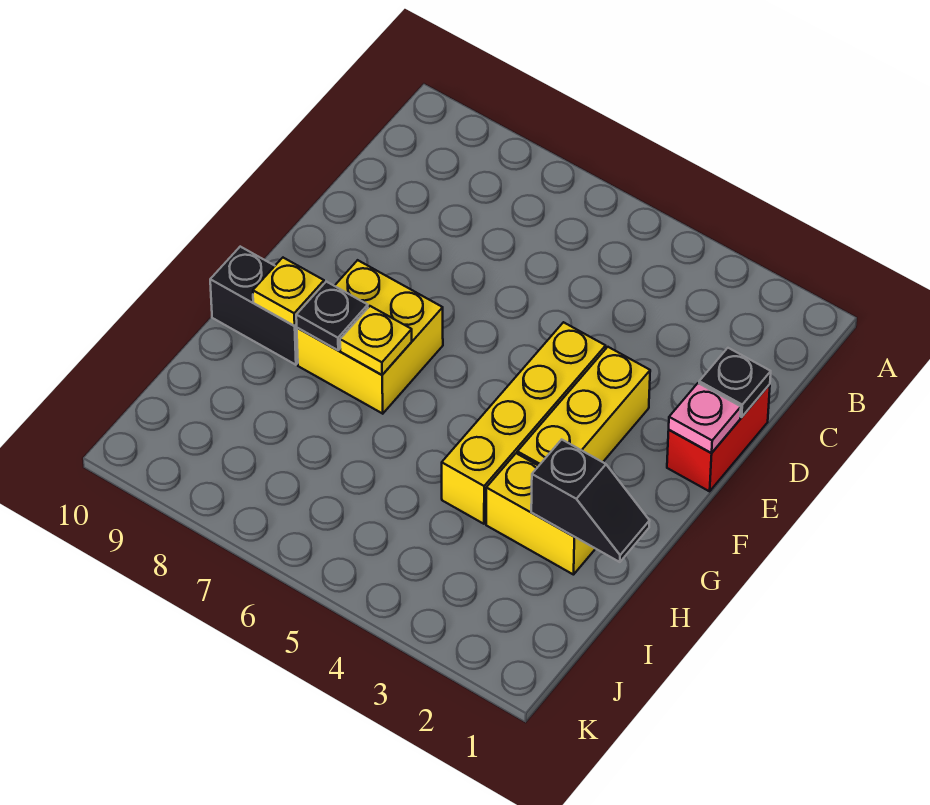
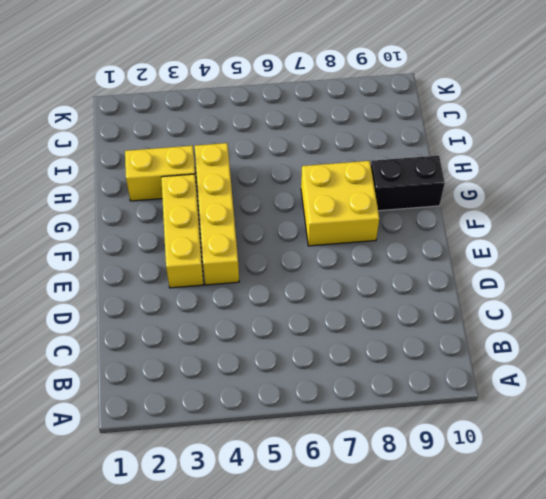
none -> red brick D1:E1 level 1
none -> black plate D1 level 2
none -> pink plate E1 level 2

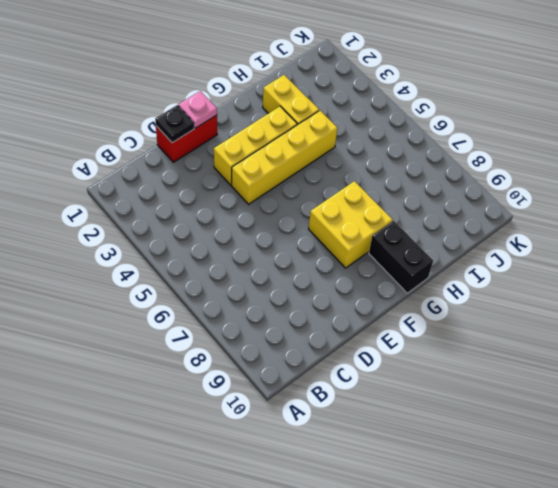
none -> yellow plate G7 level 2
none -> black plate G8 level 2
none -> yellow plate G9 level 2

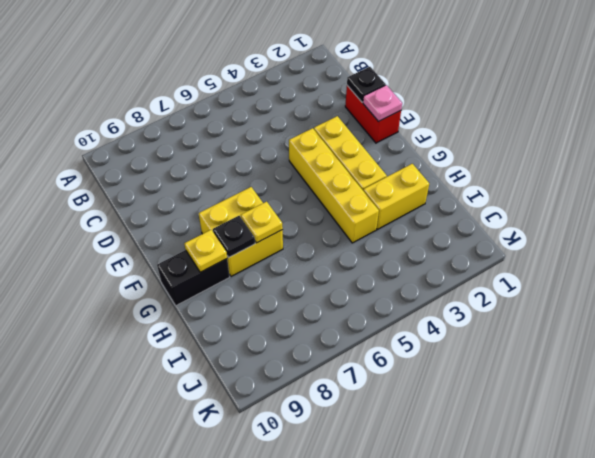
none -> black slope H1:H2 level 2 top 2

